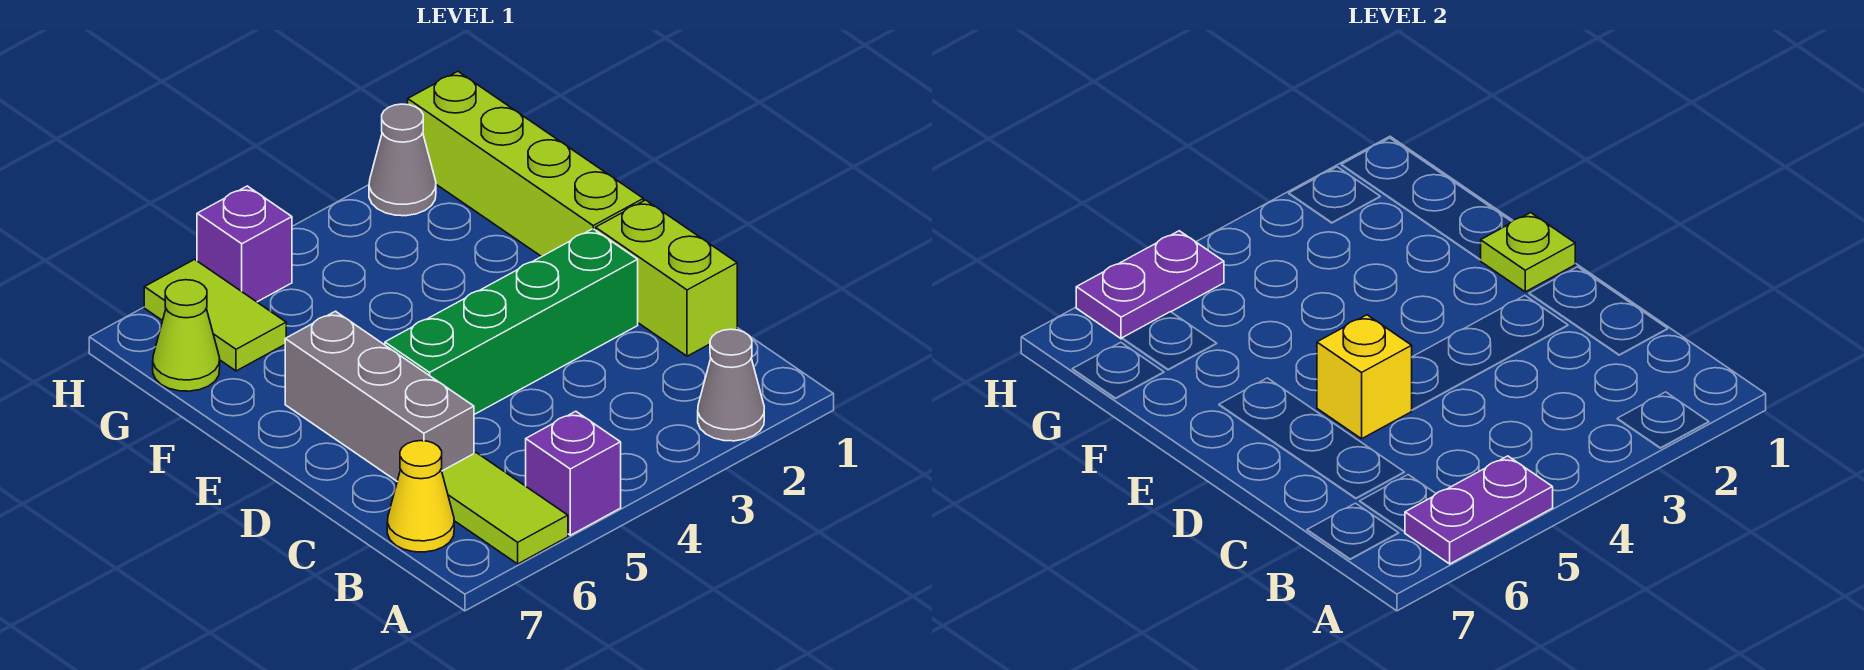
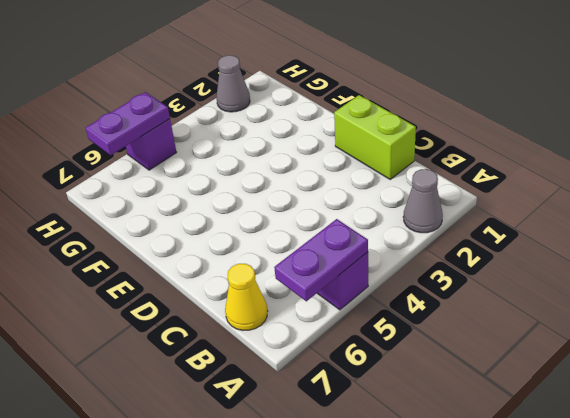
none -> lime tile A6:B6 level 1
none -> grey brick C6:E6 level 1
none -> green brick D2:D5 level 1

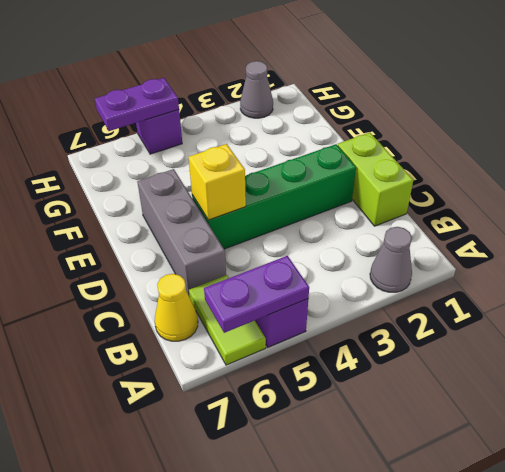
none -> lime brick E1:H1 level 1
none -> lime tile G6:H6 level 1
none -> lime cone G7 level 1

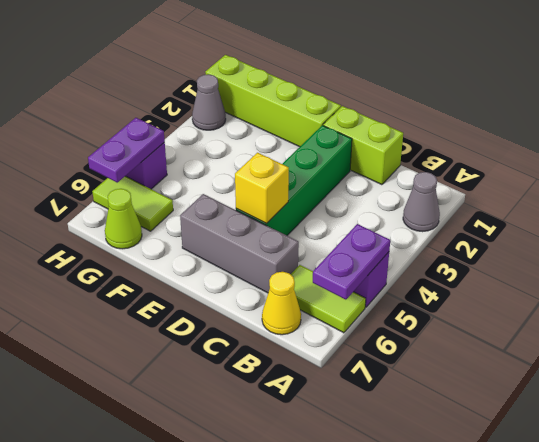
none -> lime plate E1 level 2

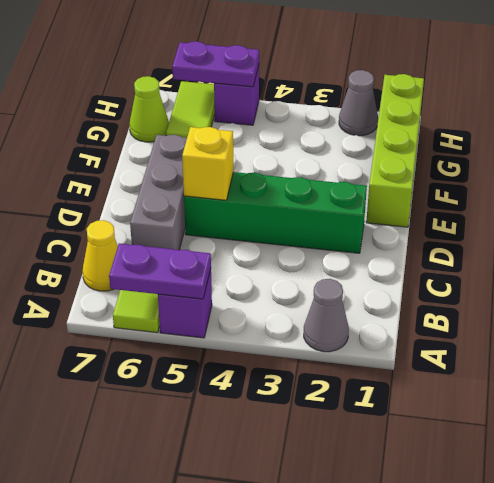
none -> lime brick C1:D1 level 1
none -> lime plate E1 level 2

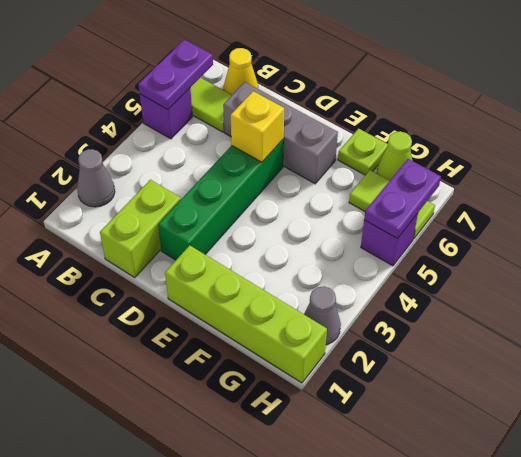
lime brick C1:C2 level 1 -> lime brick C1:D1 level 1
lime plate F7 level 1 -> lime plate E1 level 2

